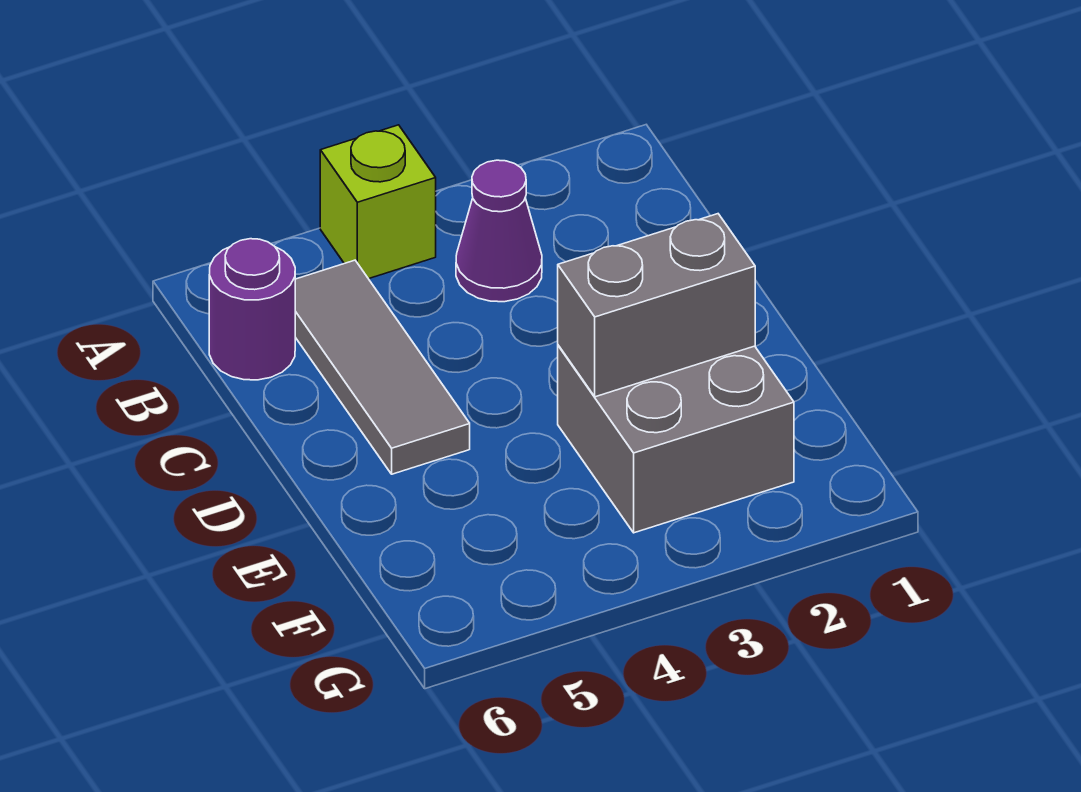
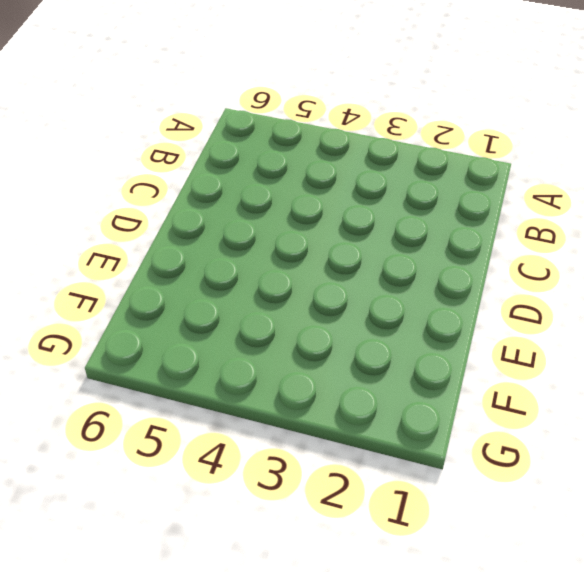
none -> lime brick A4 level 1
none -> purple cone B3 level 1

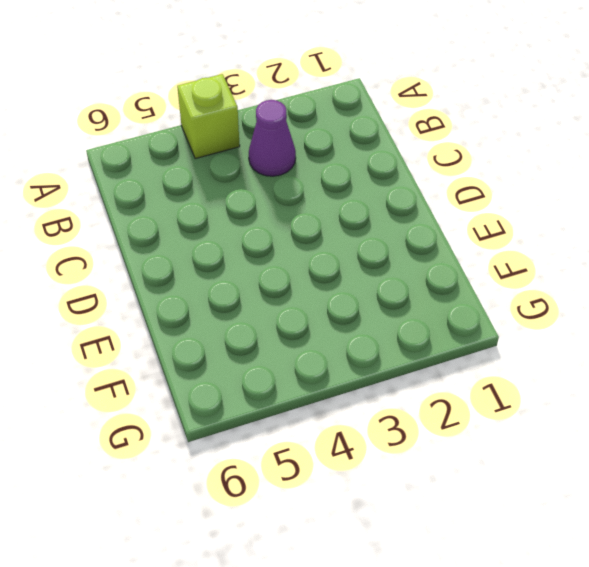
none -> grey tile B5:D5 level 1
none -> purple round brick B6 level 1

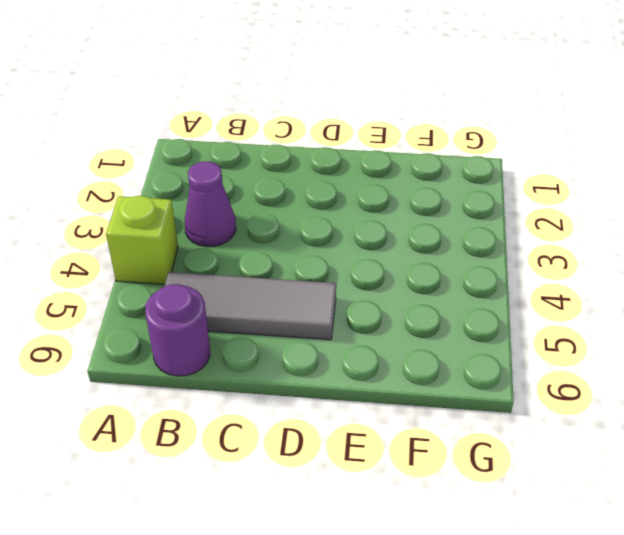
none -> grey brick E2:F3 level 1
none -> grey brick E2:E3 level 2

